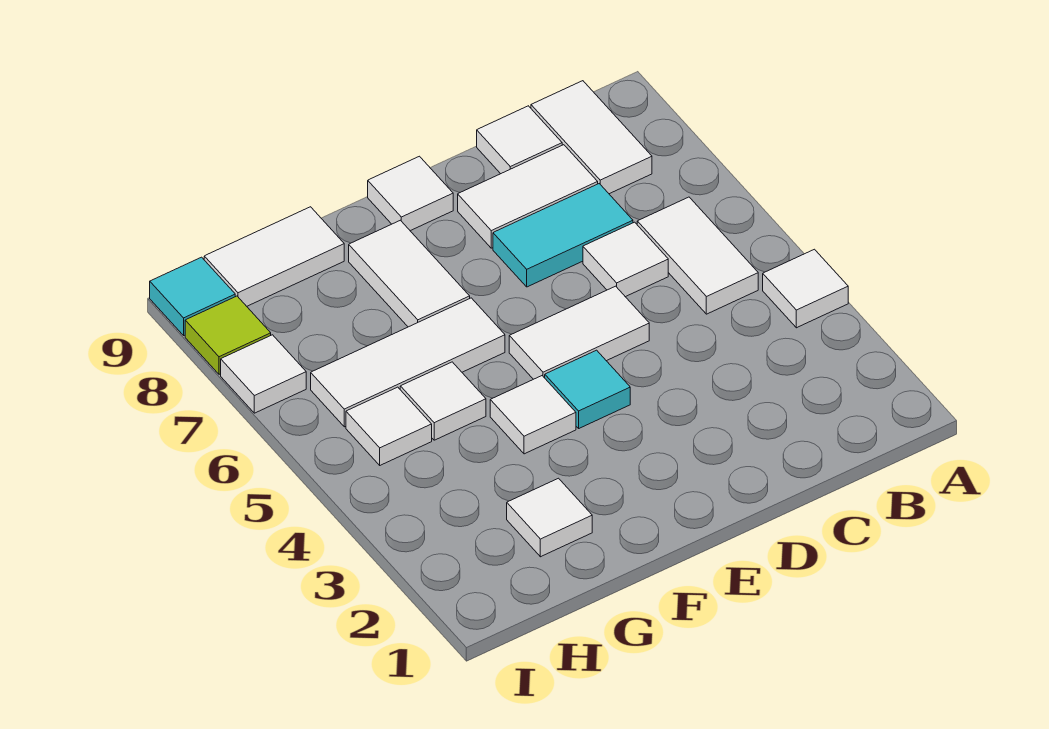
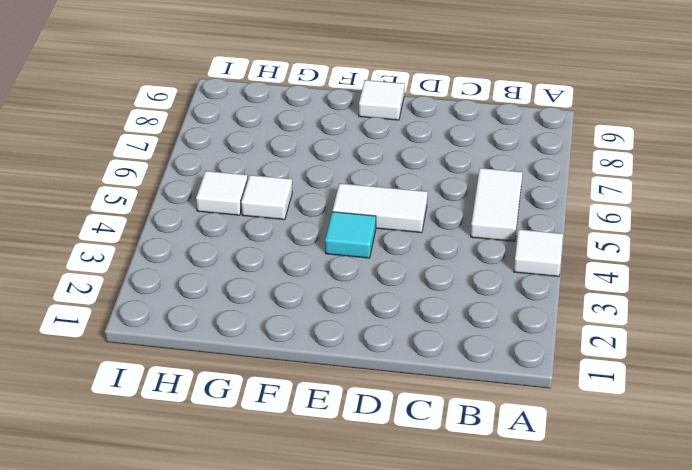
none -> white tile B8:B9 level 1
none -> white tile C6 level 1
none -> cyan tile C7:D7 level 1

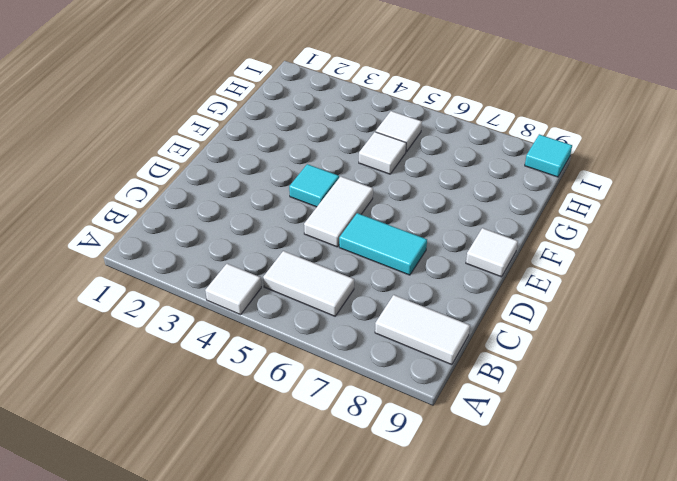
cyan tile D6:D7 level 1 -> cyan tile C7:D7 level 1
none -> white tile C6 level 1
none -> white tile C8:D8 level 1
none -> white tile C9 level 1

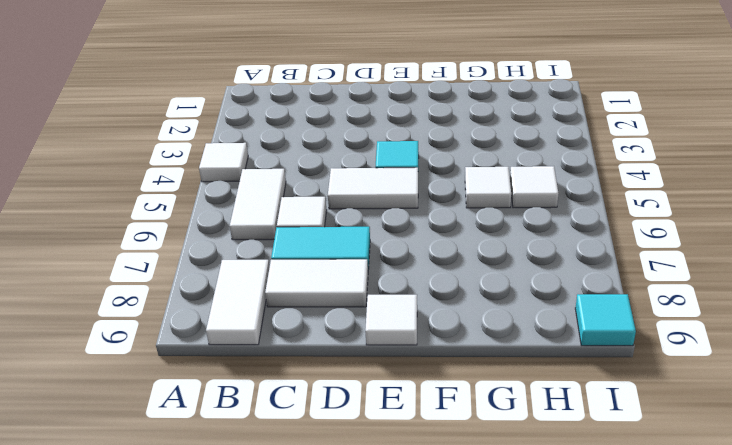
none -> white tile C9 level 1
none -> white tile F4 level 1
none -> white tile F6:H6 level 1

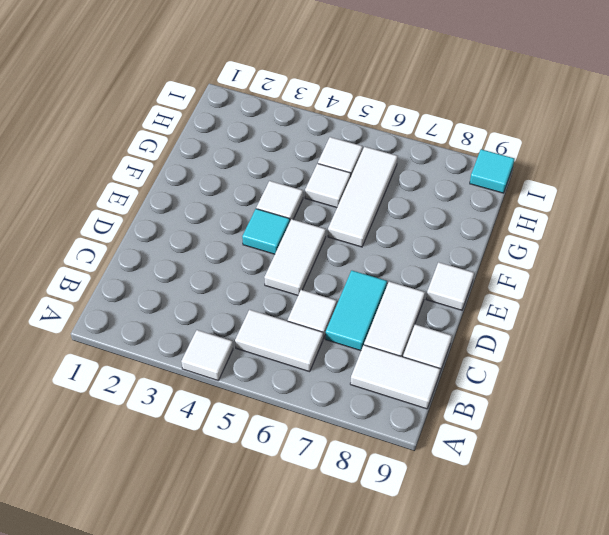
none -> white tile F7:F8 level 1
none -> white tile G2 level 1
none -> white tile G9:H9 level 1

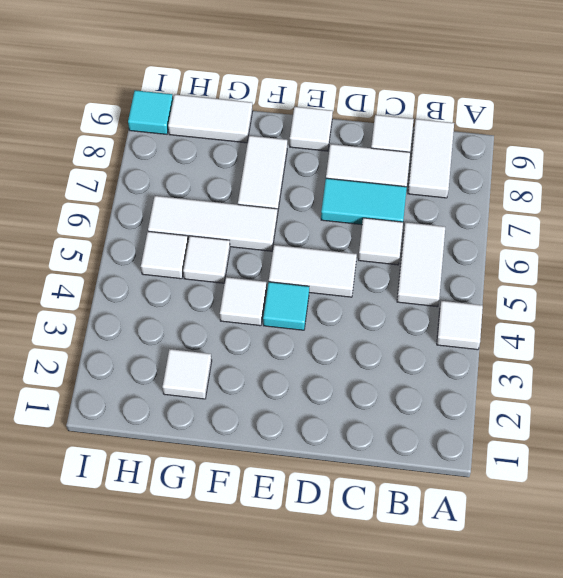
none -> white tile I7 level 1
none -> lime tile I8 level 1

